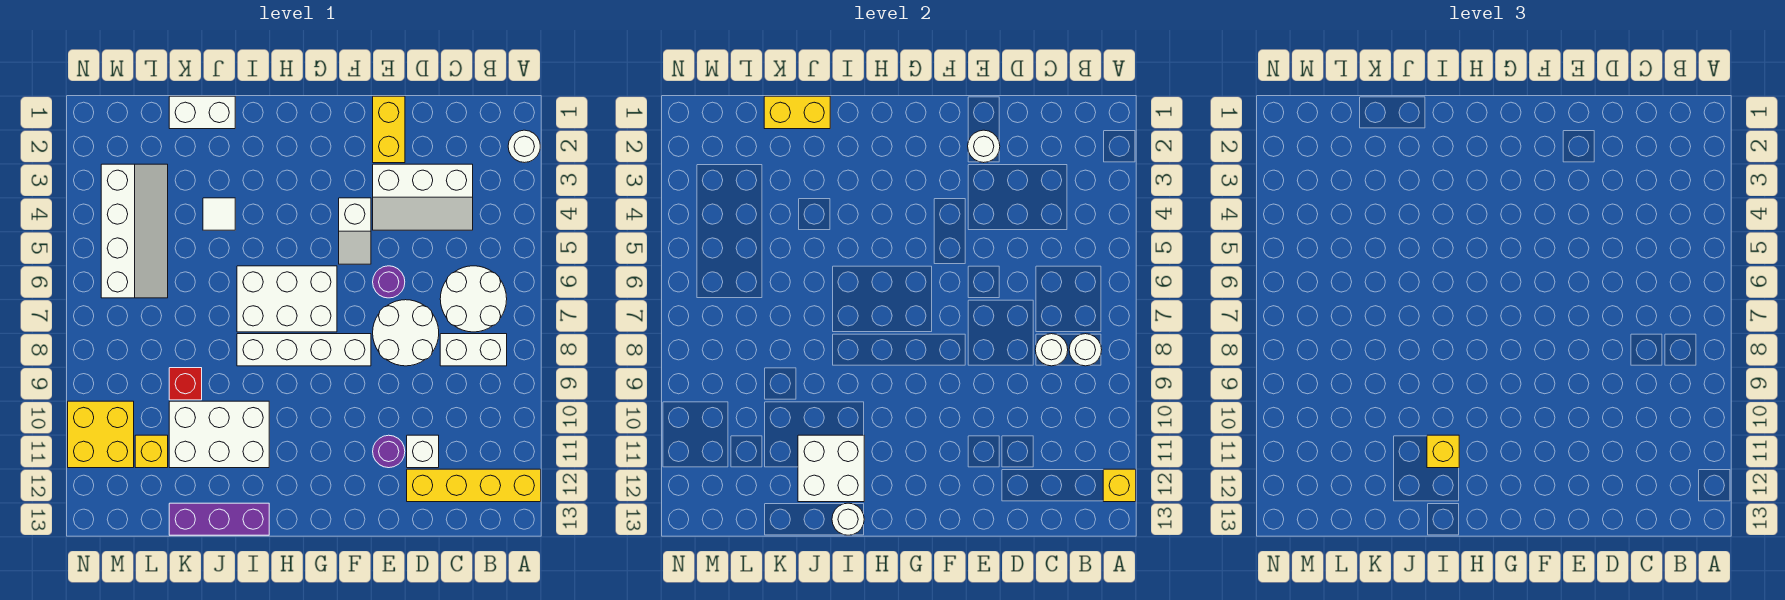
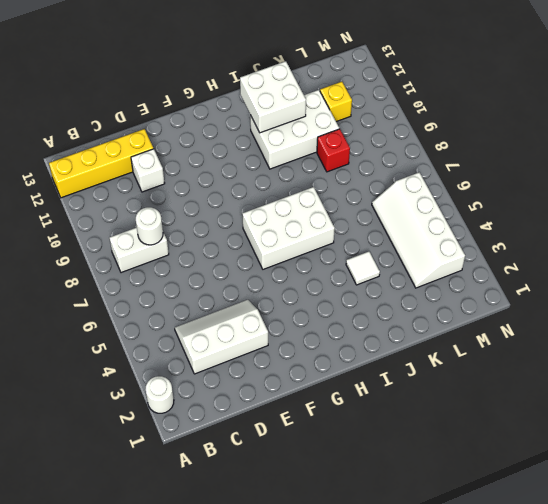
none -> white round brick B6:C7 level 1
none -> white round brick D7:E8 level 1
none -> yellow brick E1:E2 level 1

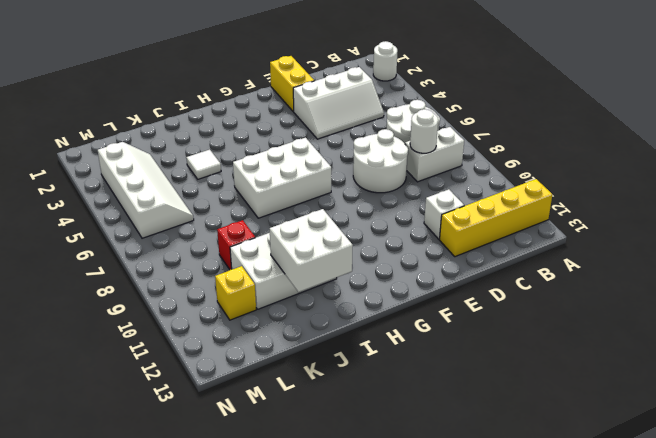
none -> purple round brick E6 level 1
none -> purple round brick E11 level 1
none -> white slope F4:F5 level 1 top 4

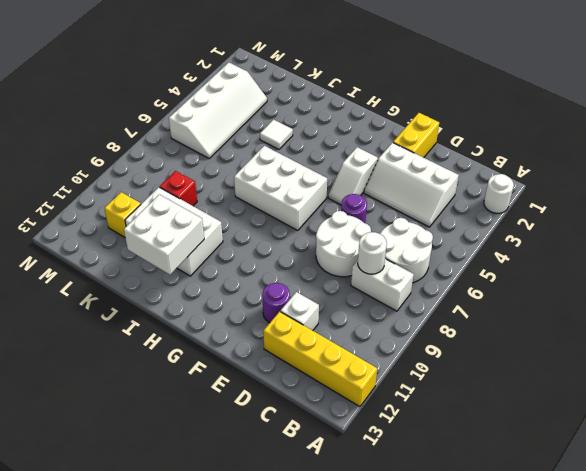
none -> white brick F8:I8 level 1
none -> purple brick I13:K13 level 1
none -> white brick J1:K1 level 1

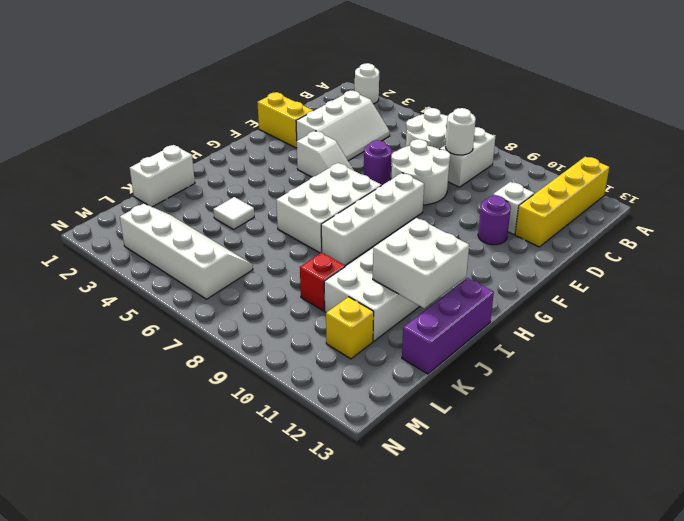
none -> yellow brick M10:N11 level 1
none -> yellow brick A12 level 2
none -> white round brick B8 level 2

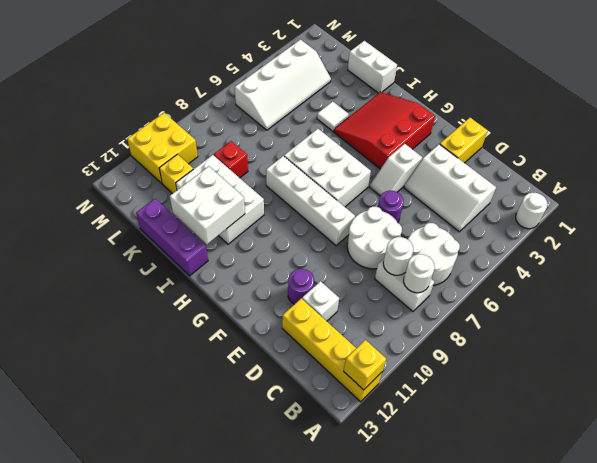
red slope G2:I4 level 1 top G -> none
none -> white round brick E2 level 2
none -> white round brick I13 level 2
none -> yellow brick J1:K1 level 2

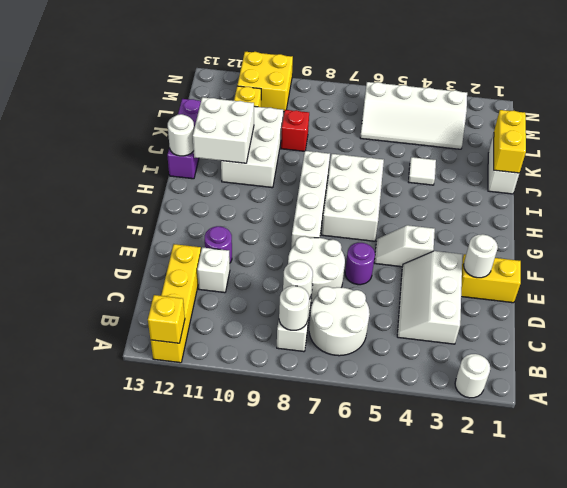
none -> yellow brick I11 level 3

